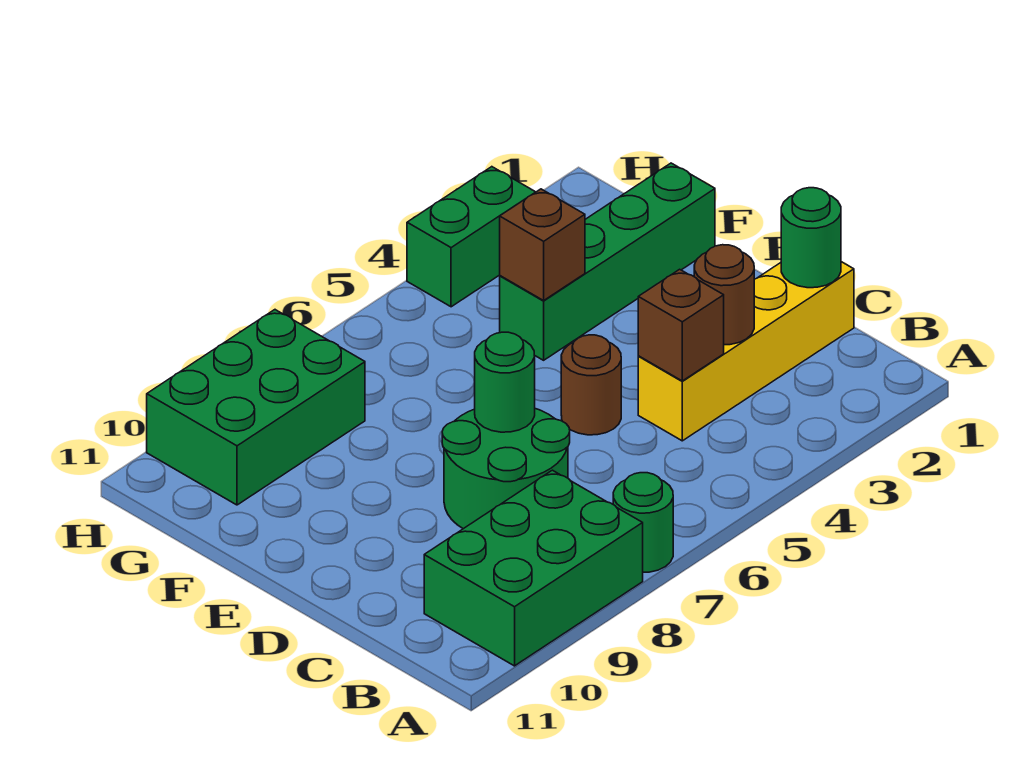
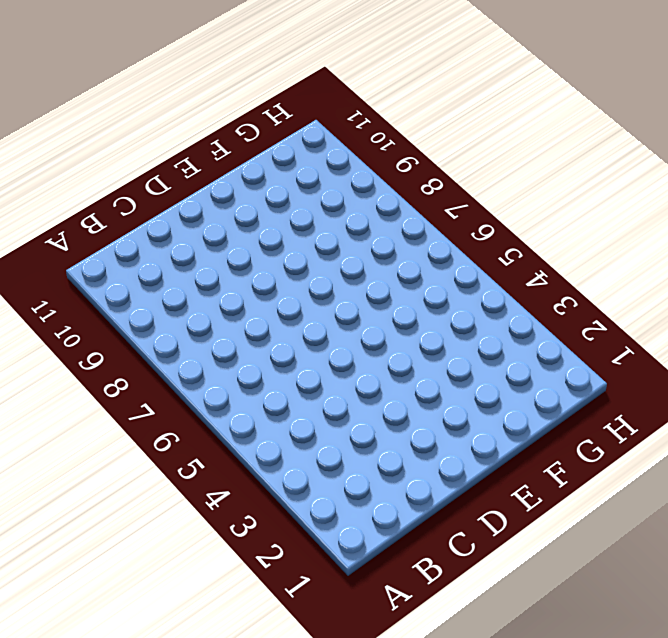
none -> green round brick A7 level 1
none -> green brick A8:B10 level 1
none -> yellow brick C1:C4 level 1

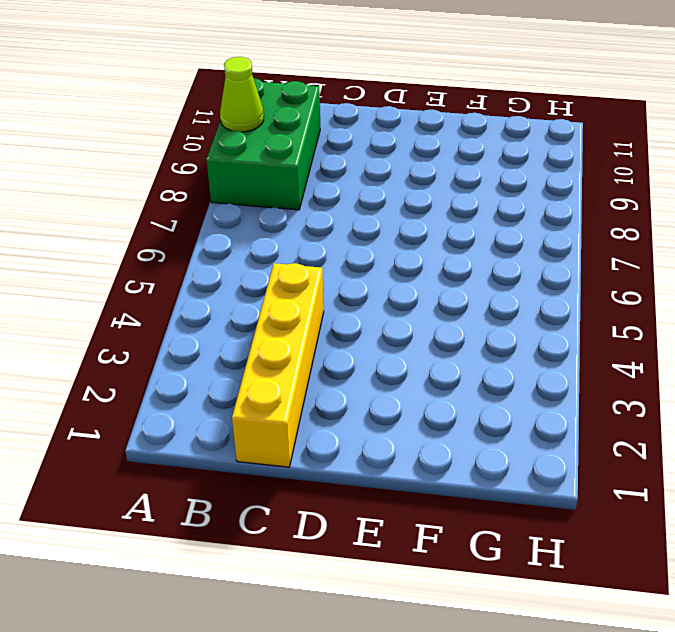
lime cone A9 level 2 -> none
none -> green round brick A7 level 1
none -> green round brick C7:D8 level 1
none -> brown round brick D5 level 1

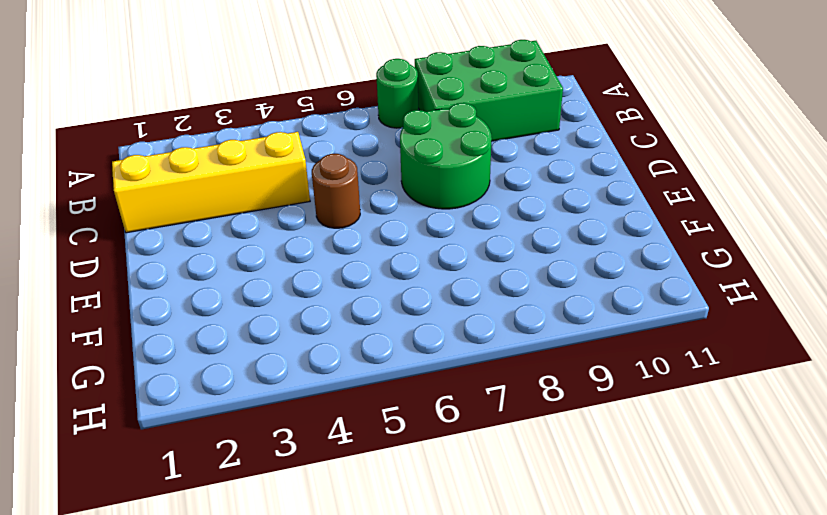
none -> green brick F1:F4 level 1
none -> green brick G8:H10 level 1
none -> green brick H3:H4 level 1

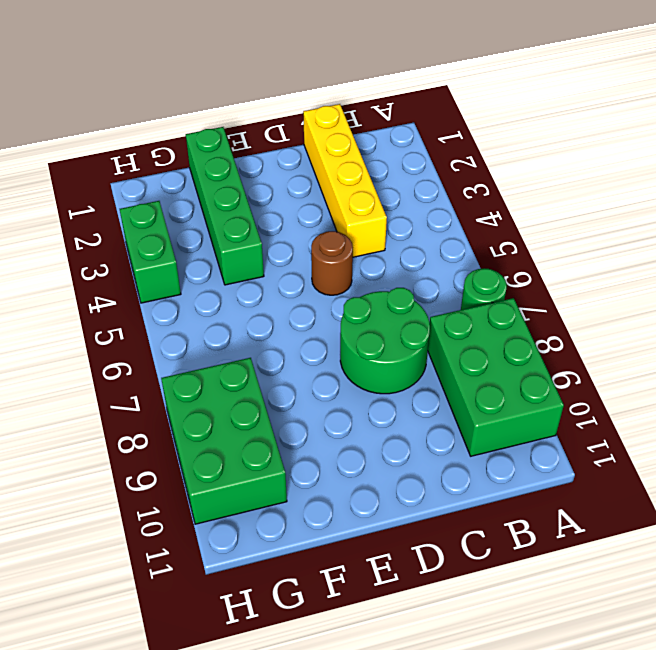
none -> green round brick C1 level 2
none -> brown round brick C3 level 2
none -> brown brick C4 level 2

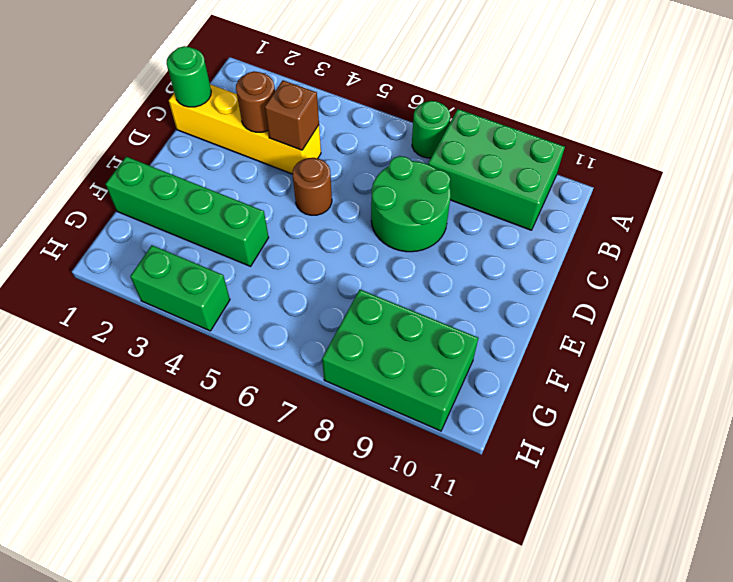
none -> green round brick D7 level 2
none -> brown brick F4 level 2

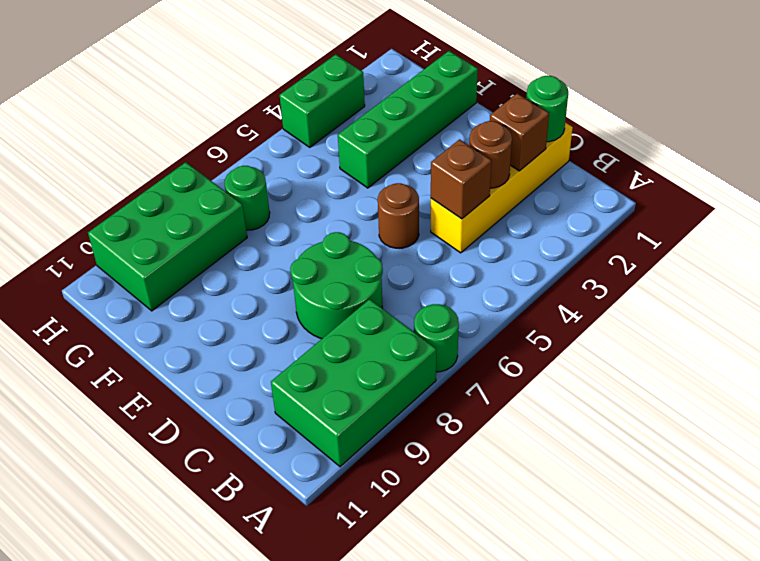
brown brick C2 level 2 -> brown brick F4 level 2
green round brick G7 level 1 -> green round brick D7 level 2

